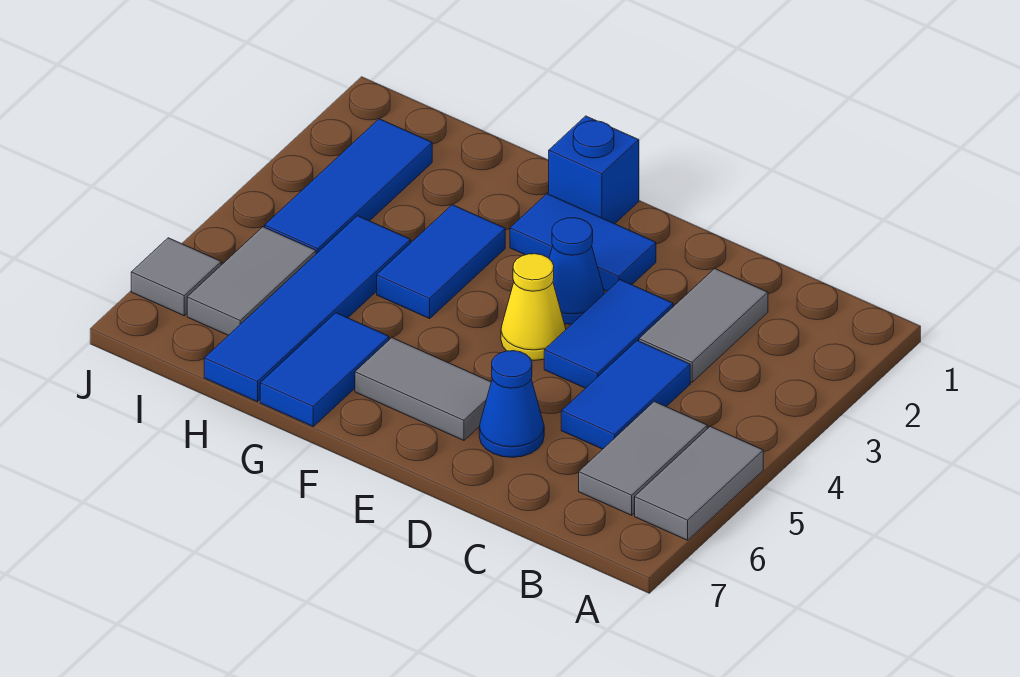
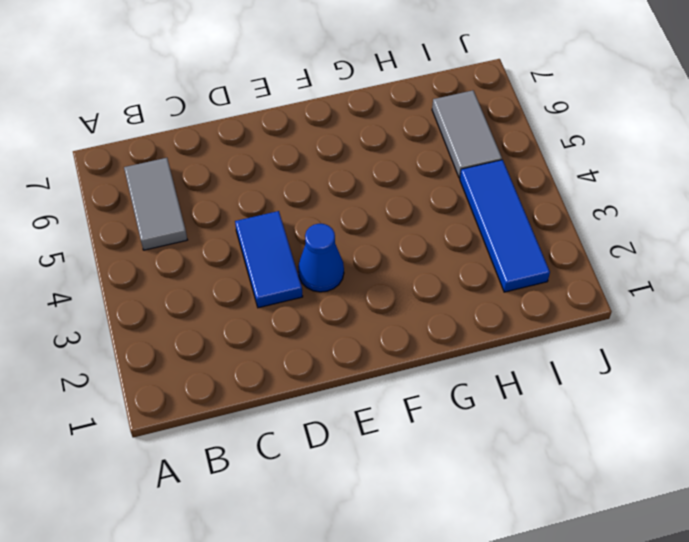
none -> grey tile A5:A6 level 1
none -> grey tile C2:C3 level 1
none -> blue tile C4:C5 level 1

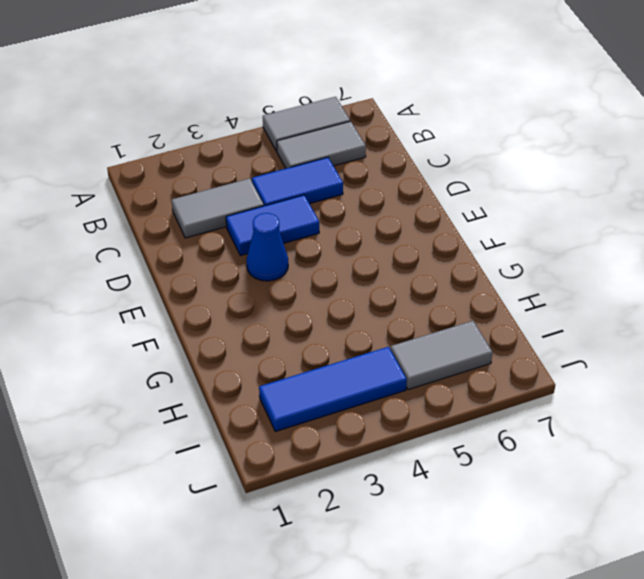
none -> blue cone D6 level 1
none -> blue tile E2:F2 level 1
none -> yellow cone E4 level 1

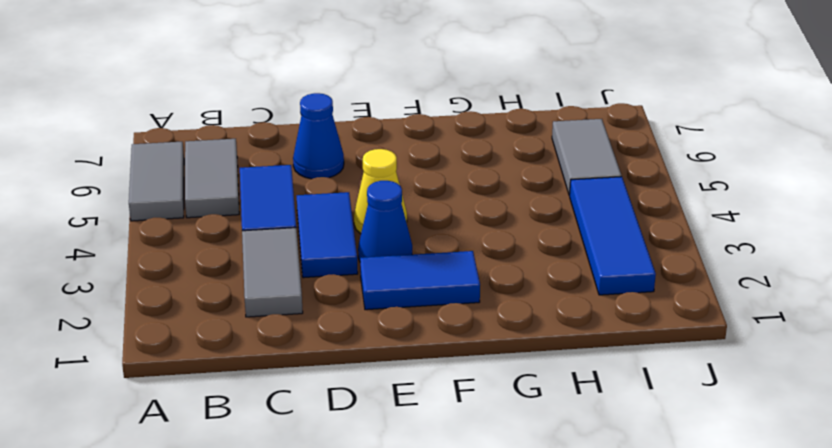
none -> grey tile E6:F6 level 1
none -> blue brick F1 level 1
none -> blue tile G3:G4 level 1

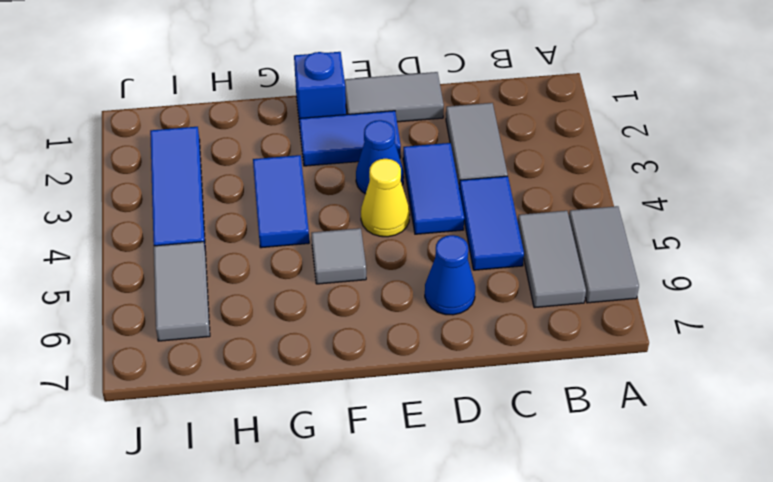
grey tile D1:E1 level 1 -> grey tile E6:F6 level 1
grey tile F5 level 1 -> grey tile J6 level 1
none -> blue tile G6:G7 level 1
none -> blue tile H4:H7 level 1

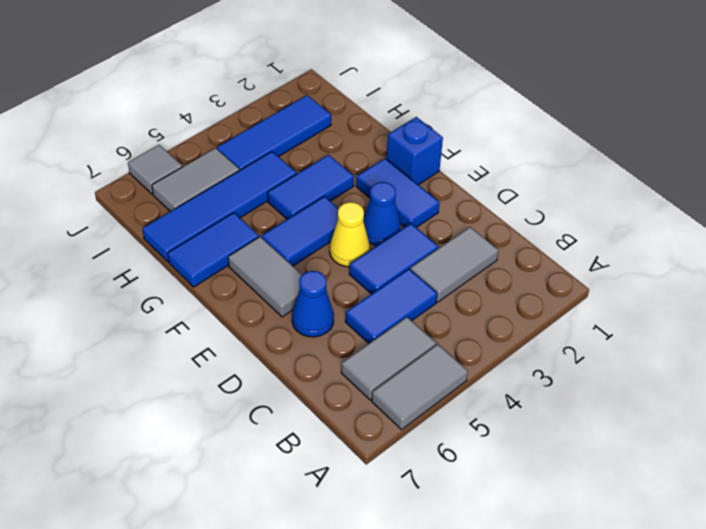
blue tile F4:F5 level 1 -> none

